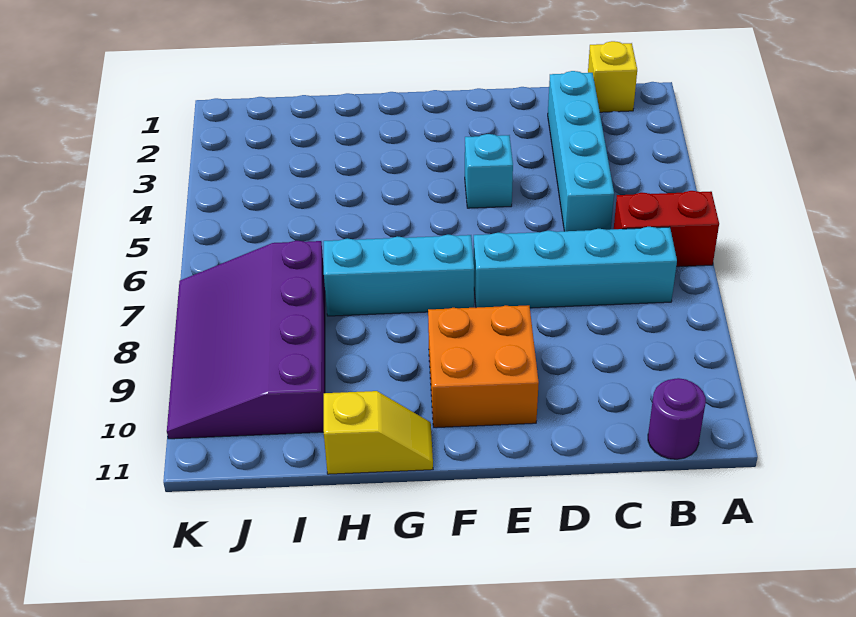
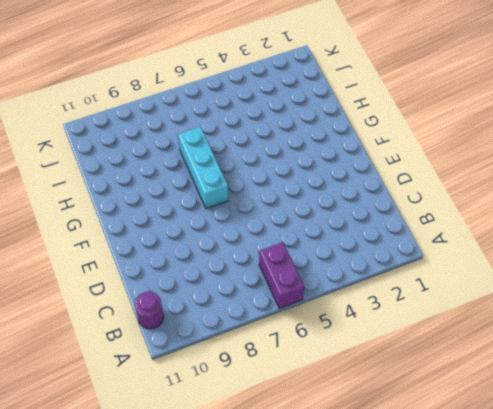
purple brick A6:B6 level 1 -> red brick A6:B6 level 1
none -> yellow brick B1 level 1
none -> cyan brick B7:E7 level 1

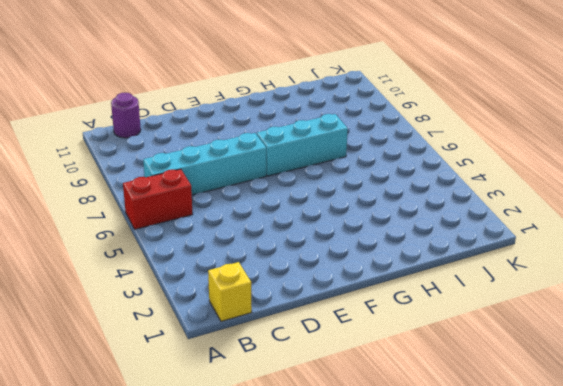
none -> cyan brick C2:C5 level 1
none -> cyan brick E4 level 1

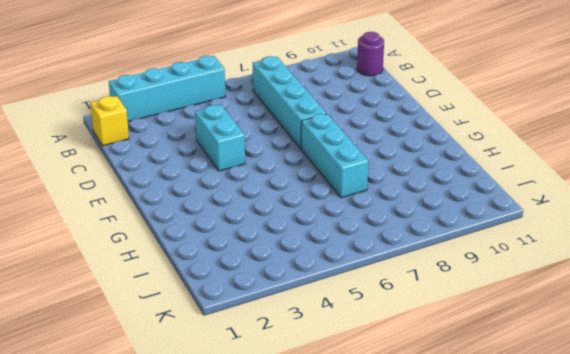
cyan brick A2:A5 level 1 -> cyan brick C2:C5 level 1
cyan brick D4:E4 level 1 -> cyan brick E4 level 1
none -> red brick A6:B6 level 1
none -> orange brick E9:F10 level 1

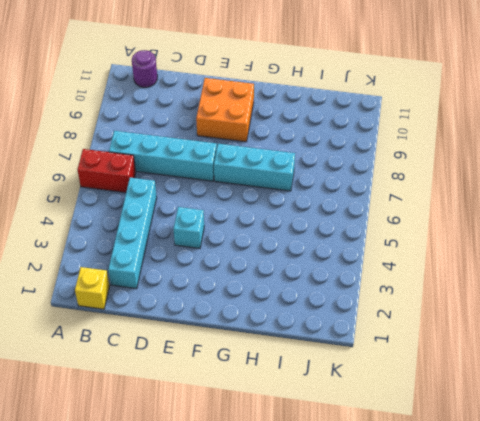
none -> yellow slope G11:H11 level 1 top H
none -> purple slope I7:K10 level 1 top I

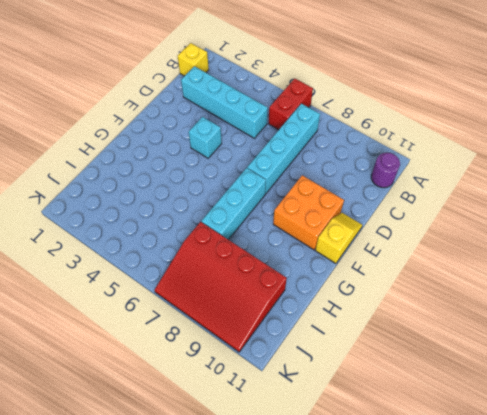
yellow slope E11:F11 level 1 top F -> yellow slope G11:H11 level 1 top H
red slope I7:K10 level 1 top I -> purple slope I7:K10 level 1 top I

